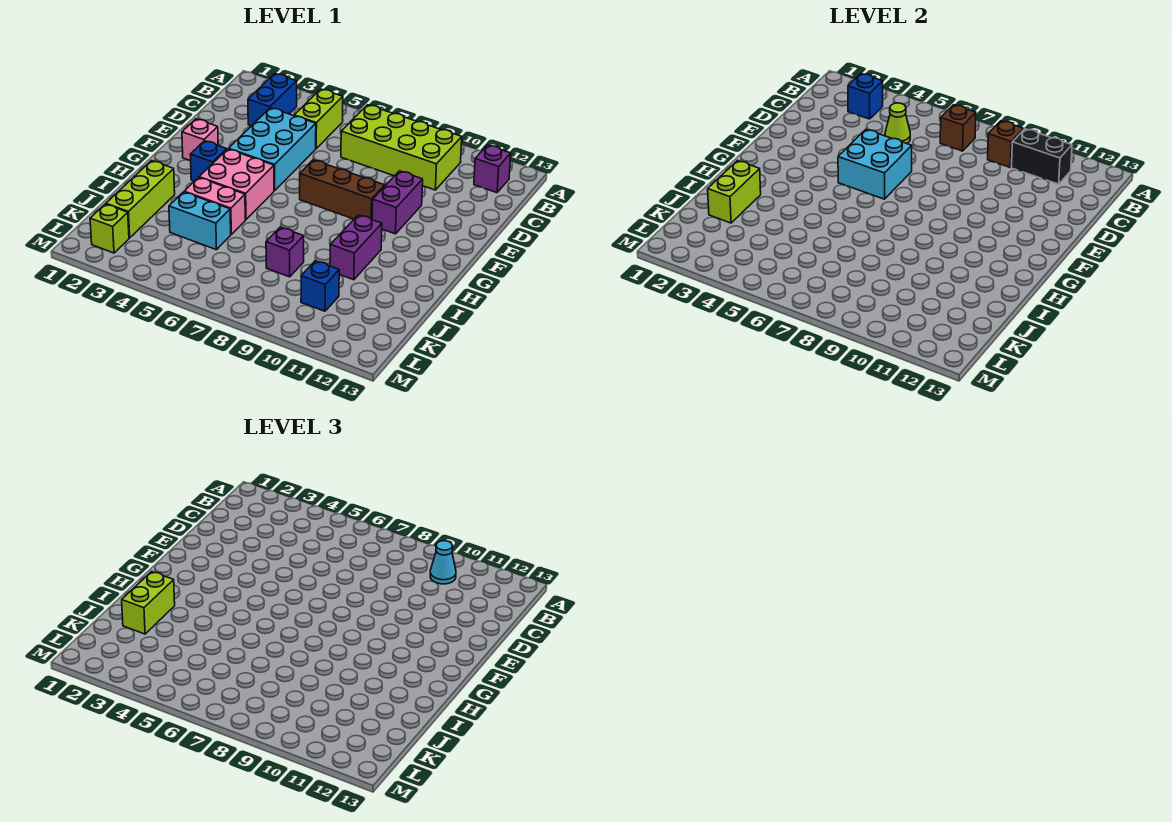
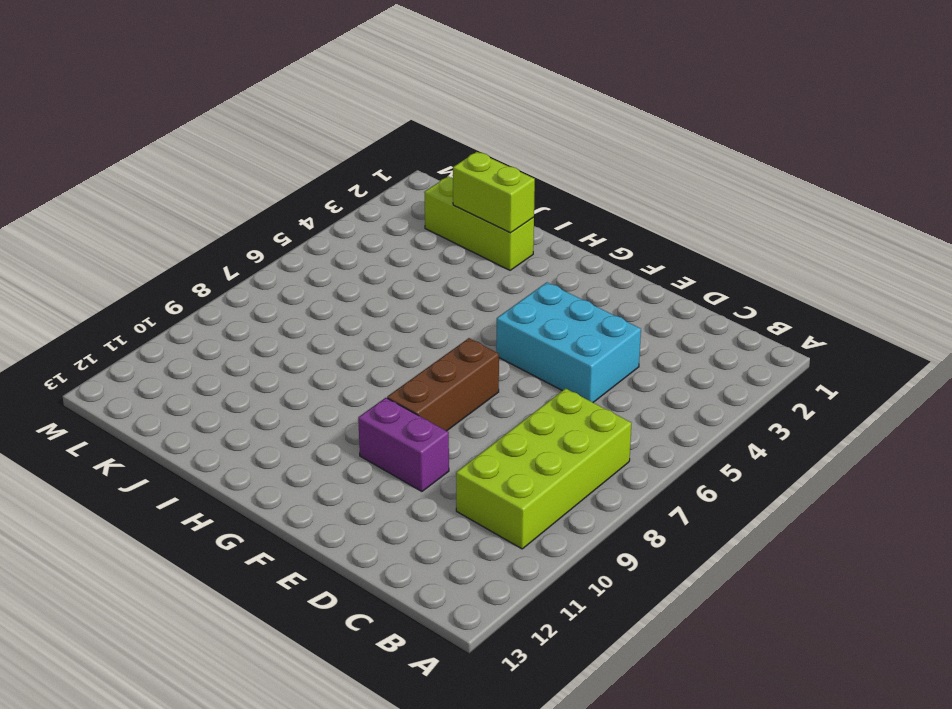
none -> blue brick B3:C3 level 1
none -> lime brick B5:C5 level 1
none -> purple brick B12 level 1

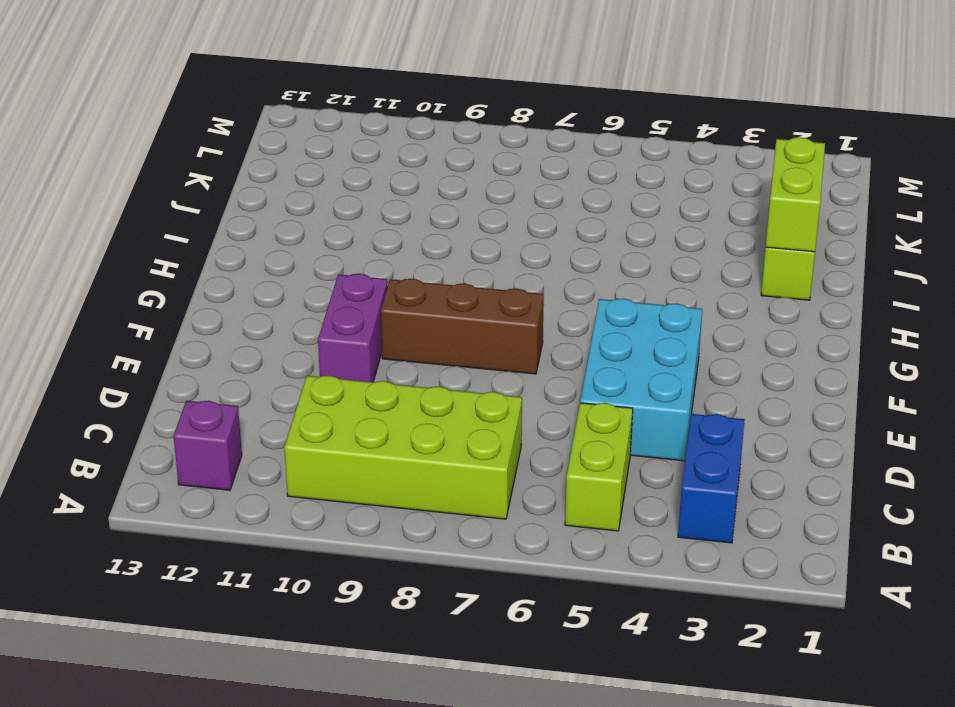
none -> pink brick F2 level 1
none -> blue brick G3 level 1
none -> pink brick G4:H5 level 1

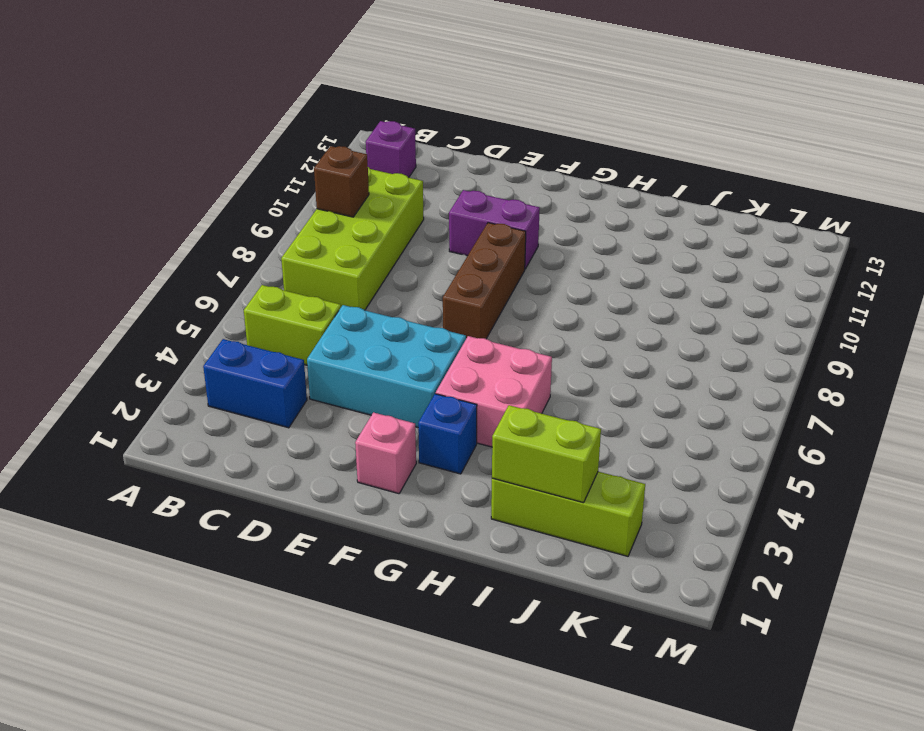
none -> purple brick H10:I10 level 1
none -> pink brick I4:I5 level 1
none -> cyan brick J4:J5 level 1

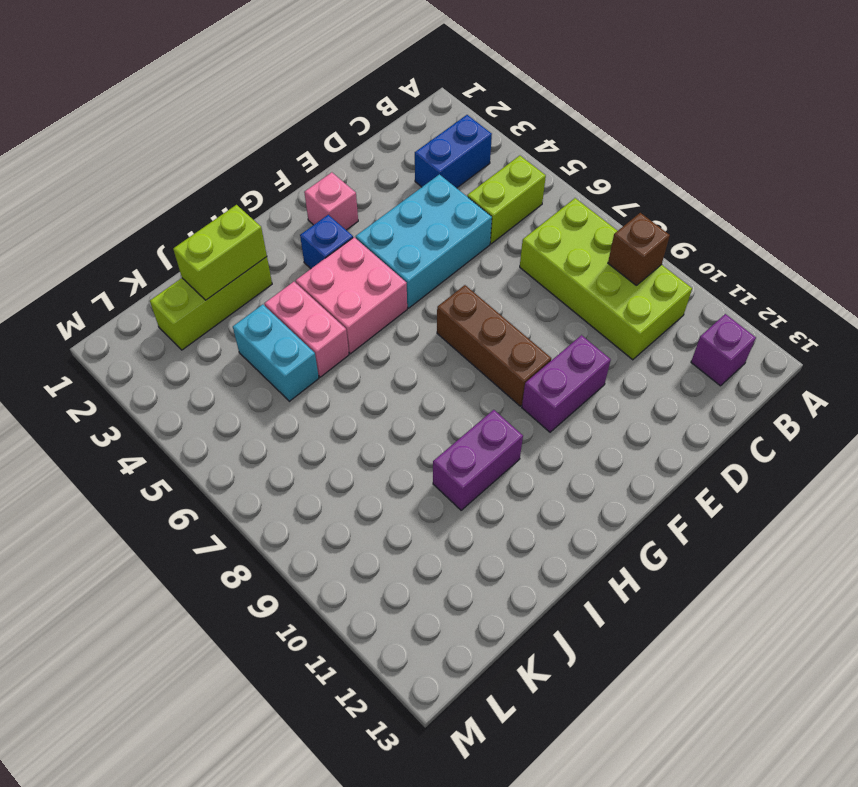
none -> purple brick J8 level 1
none -> blue brick K10 level 1
none -> lime brick L2 level 1

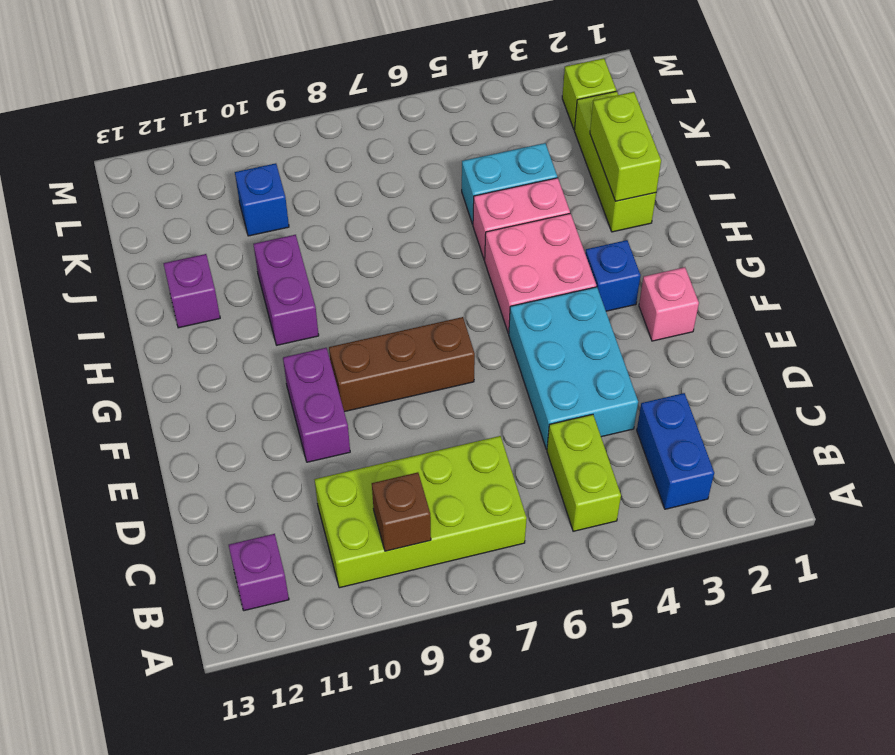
purple brick I12 level 1 -> purple brick J8 level 1
none -> blue brick B3 level 2
none -> brown brick B7 level 2
none -> black brick B10:B11 level 2

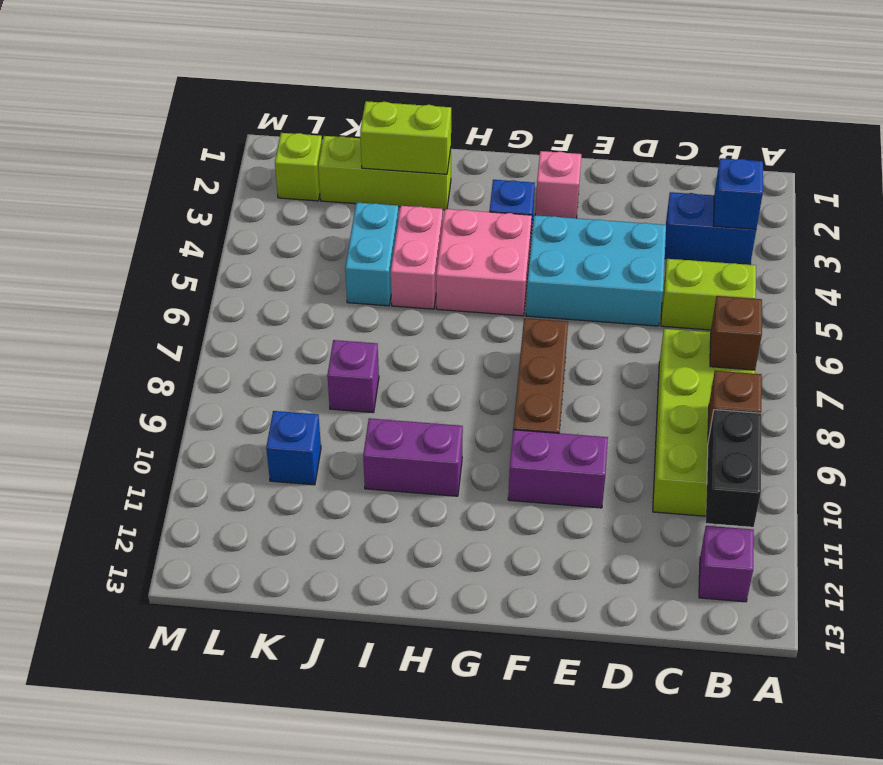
none -> lime cone C5 level 2
none -> cyan brick E5:F6 level 2
none -> cyan cone B10 level 3

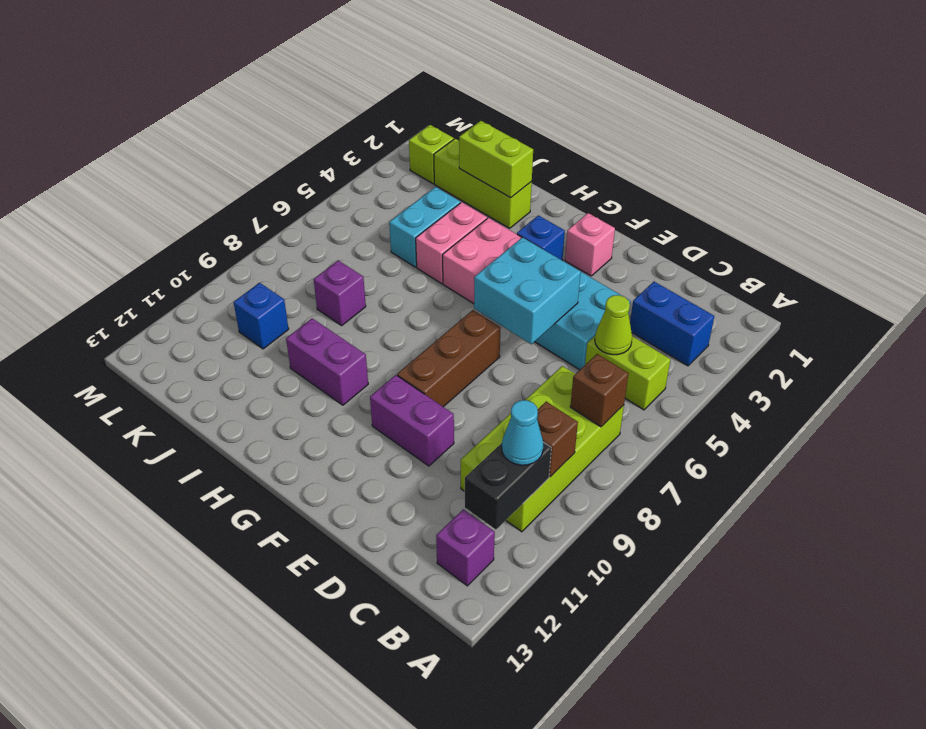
none -> blue brick B3 level 2
none -> lime brick I2:J2 level 3

